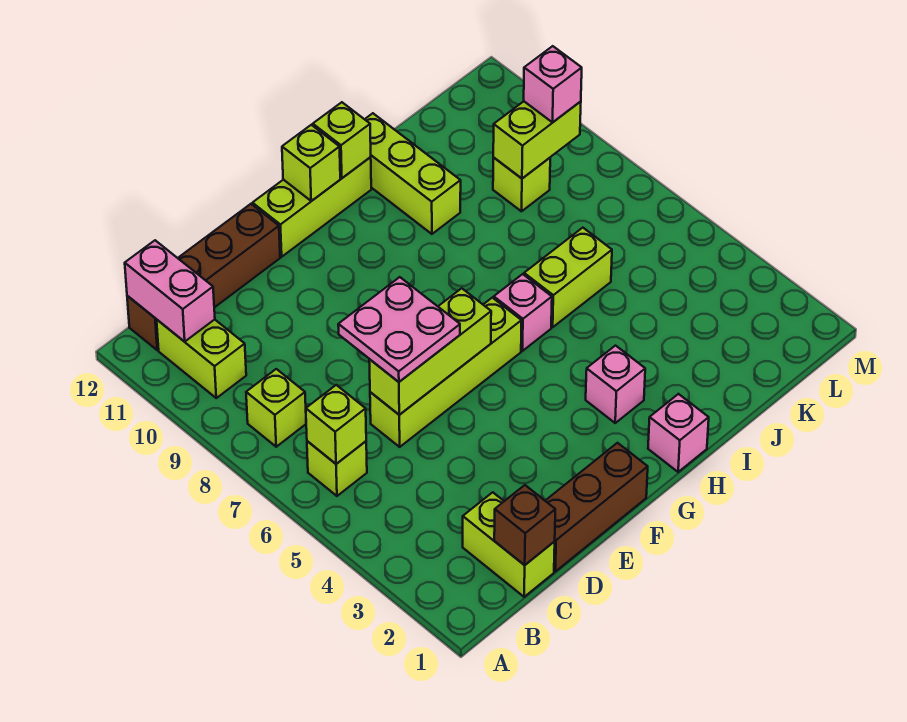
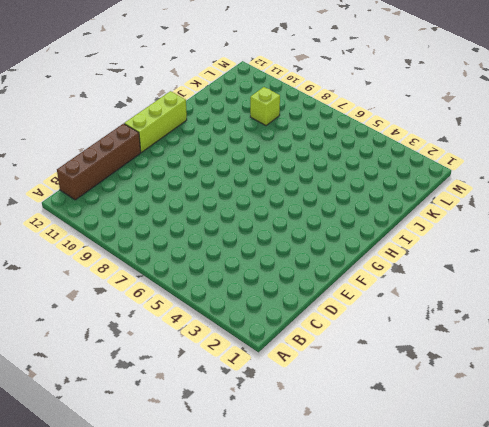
none -> lime brick B6 level 1
none -> lime brick B8 level 1
none -> lime brick B10:B11 level 1

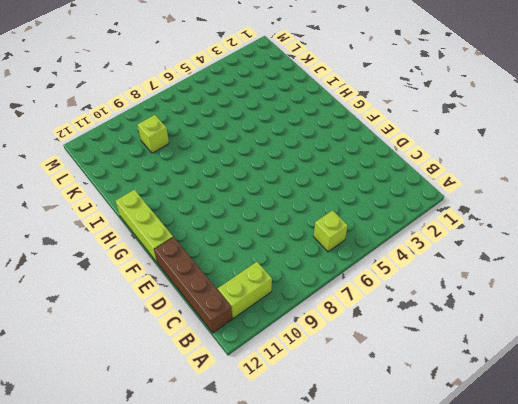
none -> lime brick B8 level 1
none -> lime brick C1:C2 level 1
none -> brown brick D1:F1 level 1

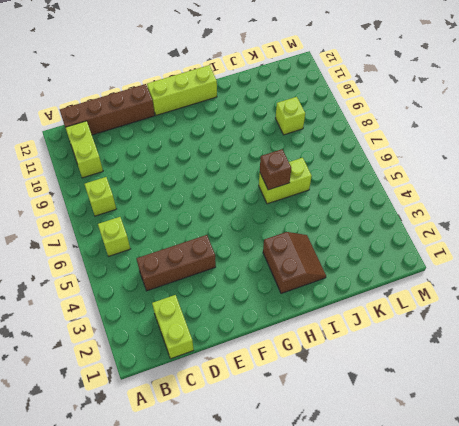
brown brick C4:E4 level 1 -> brown brick D1:F1 level 1
brown slope H2:I3 level 1 top H -> pink brick H3 level 1
brown brick I6 level 2 -> brown brick C1 level 2
none -> lime brick D6:G6 level 1
none -> pink brick H1 level 1
none -> pink brick H6 level 1

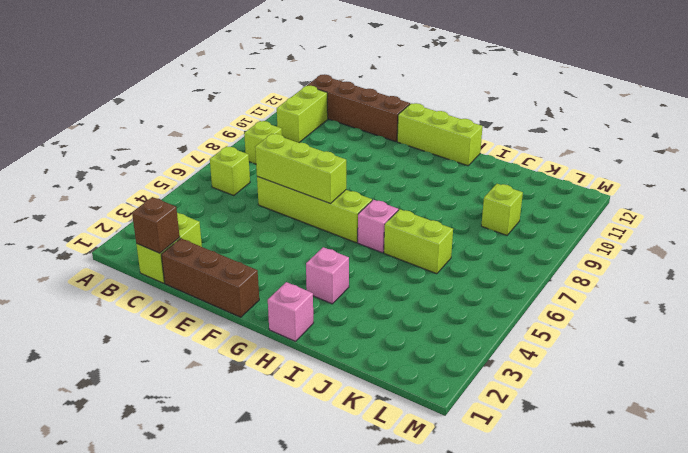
none -> lime brick I10:I12 level 1
none -> lime brick B6 level 2
none -> pink brick B11:B12 level 2

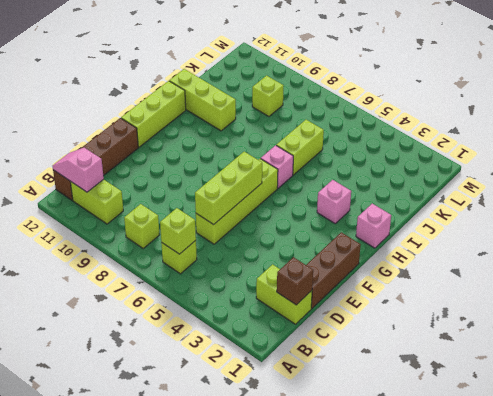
pink slope B11:B12 level 2 top 11 -> pink brick B11:B12 level 2
none -> lime brick G12 level 2
none -> lime brick H12 level 2
none -> lime brick K9:L9 level 2

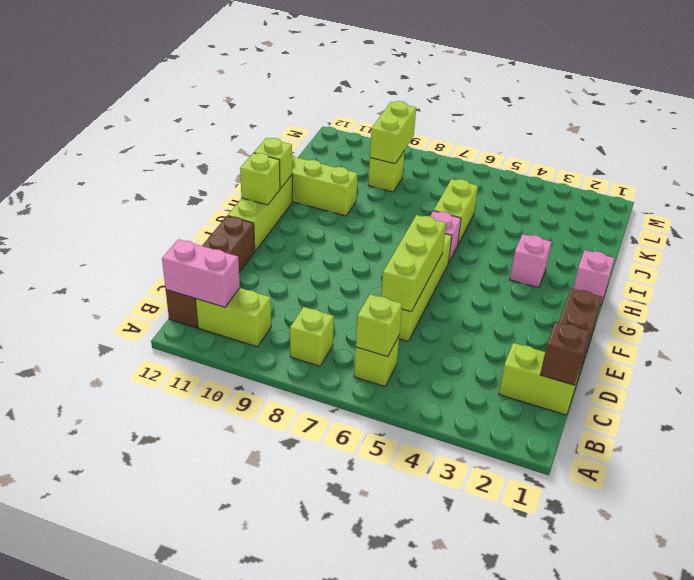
none -> pink plate D6:E7 level 3
none -> pink brick L9 level 3

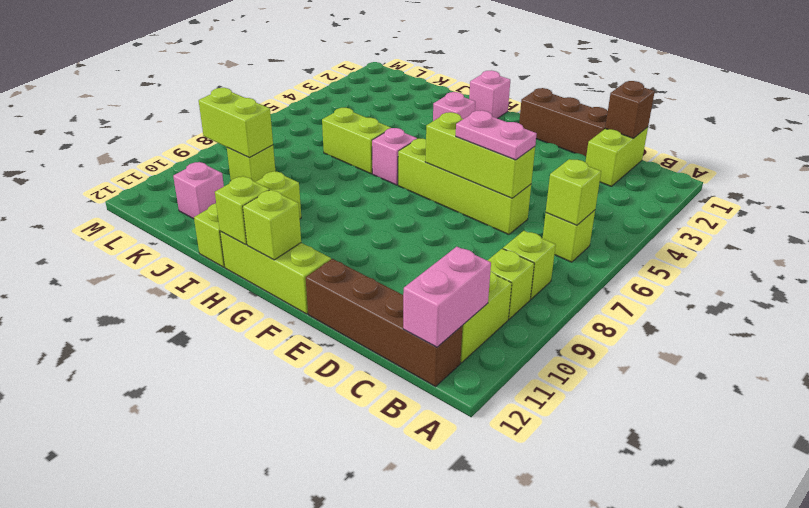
lime brick B9 level 1 -> none
pink plate D6:E6 level 3 -> pink plate D6:E7 level 3
pink brick K11 level 1 -> pink brick L9 level 3

